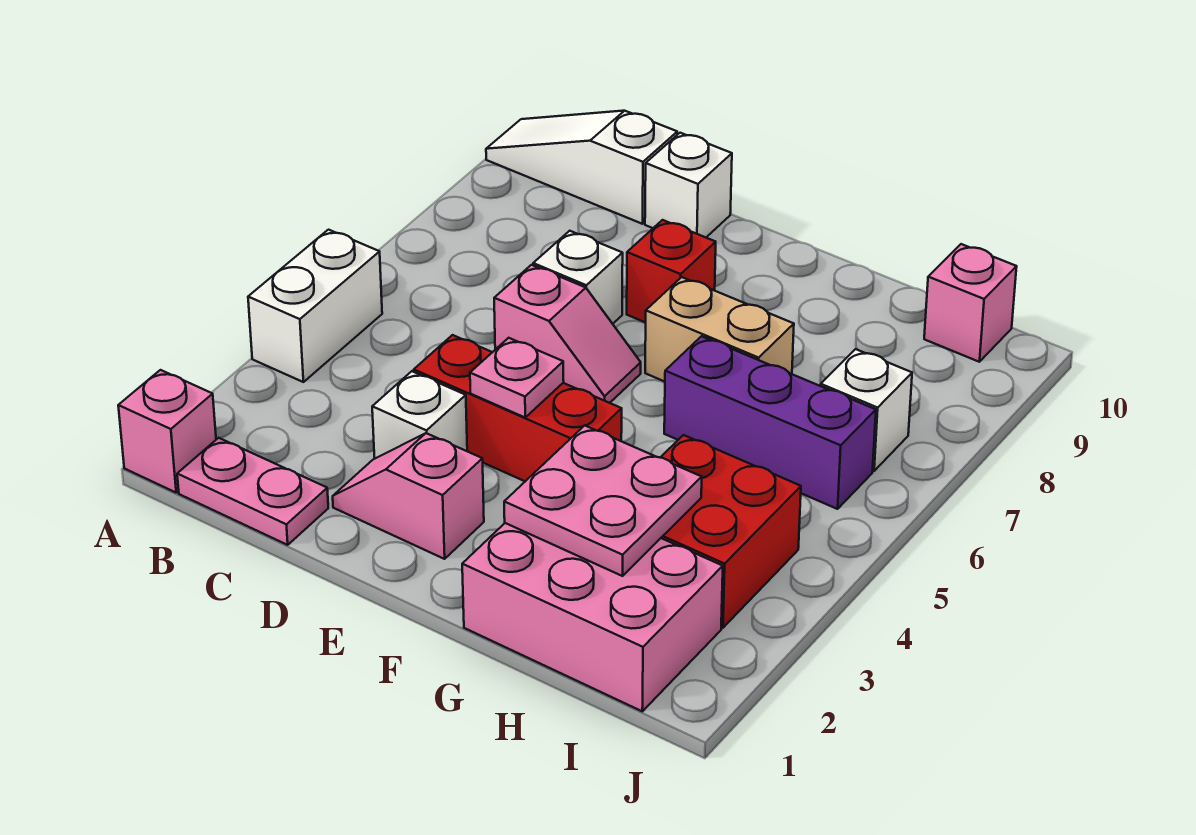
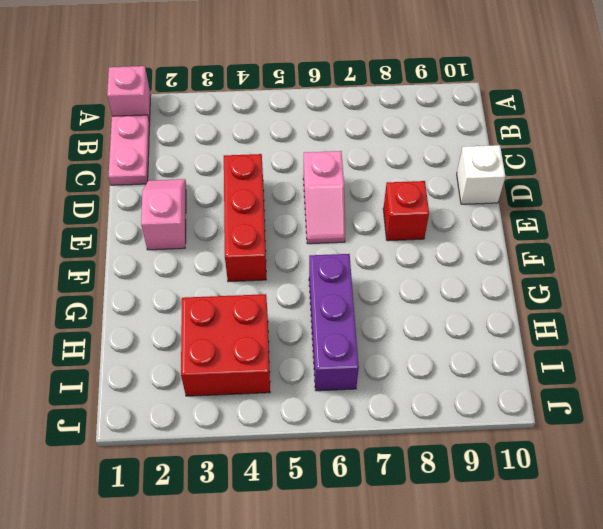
none -> white brick A4:A5 level 1
none -> white slope A10:C10 level 1 top C
none -> white brick D3 level 1

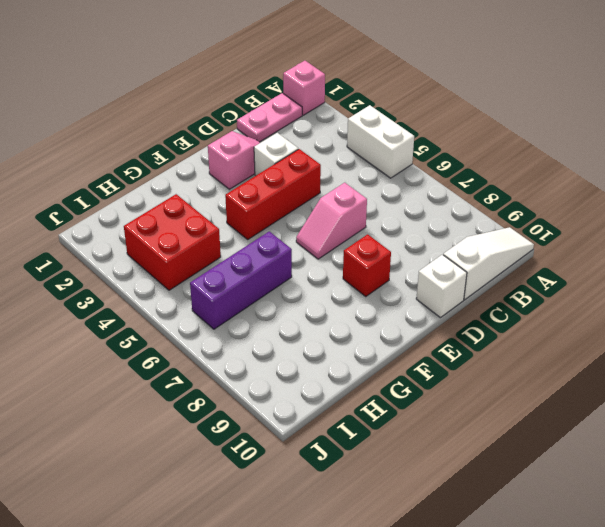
none -> white brick D7 level 1
none -> tan brick F7:G7 level 1
none -> pink brick G1:I2 level 1

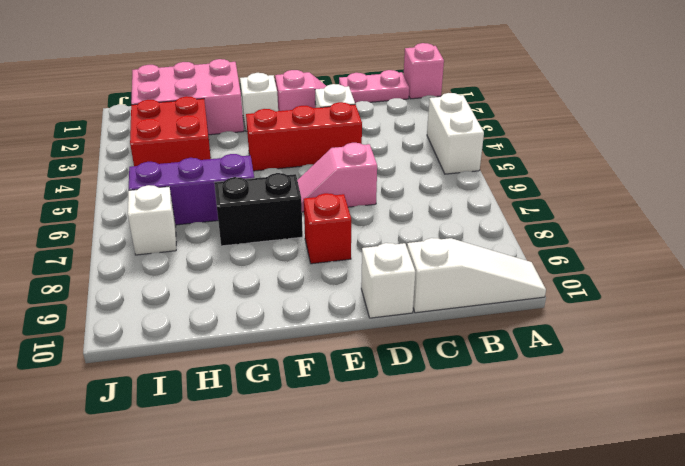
white brick F2 level 1 -> white brick D7 level 1
black brick F7:G7 level 1 -> tan brick F7:G7 level 1
none -> pink brick I10 level 1
none -> pink plate E4 level 2
none -> pink plate G2:H3 level 2

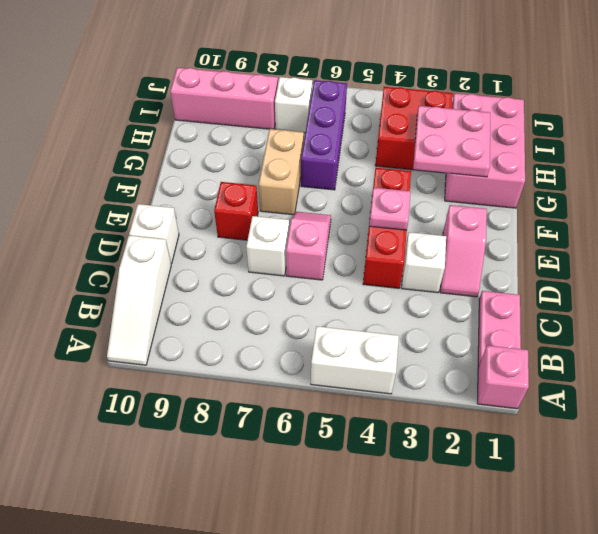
pink brick I8:I10 level 1 -> pink brick I10 level 1

